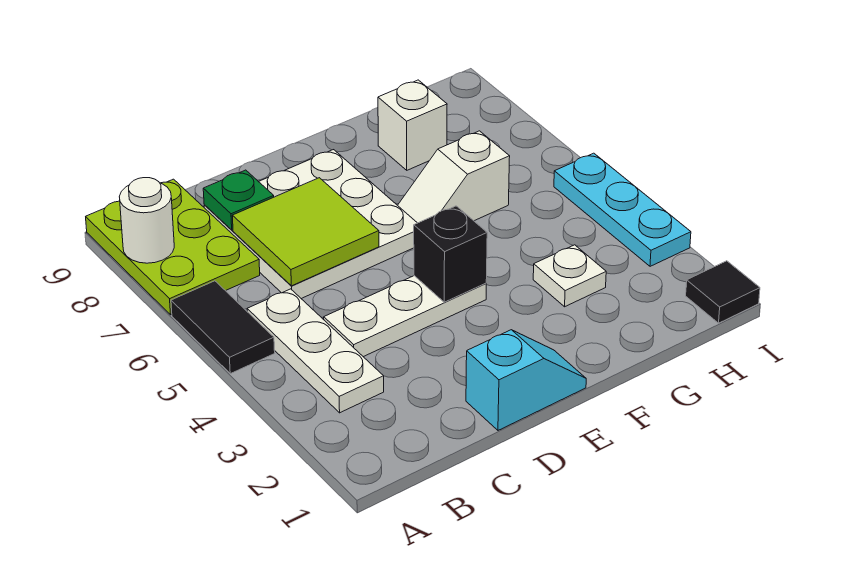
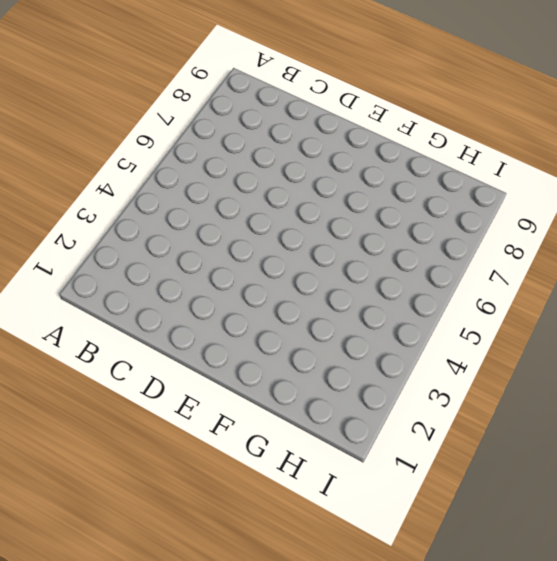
none -> black tile A5:A6 level 1
none -> lime plate A7:B9 level 1
none -> white plate B3:B5 level 1

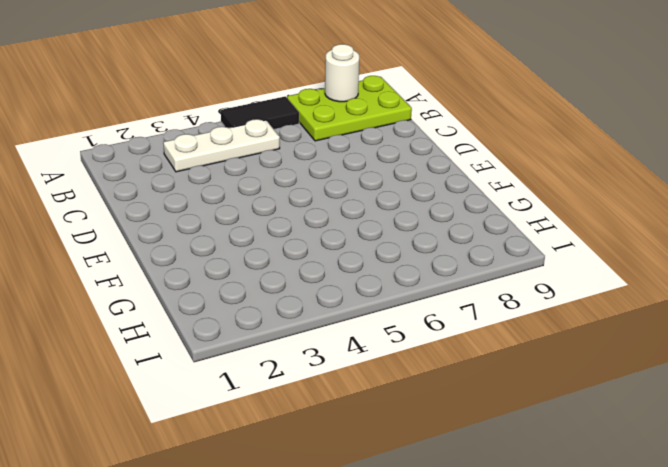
none -> white plate C4:E4 level 1
none -> white plate C6:E8 level 1
none -> cyan slope D1:E1 level 1 top D

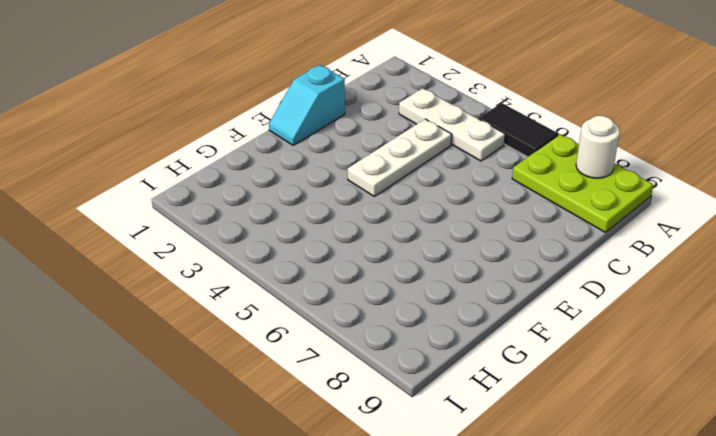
none -> white plate C6:E8 level 1
none -> white slope F6:G6 level 1 top G
none -> white plate G3 level 1

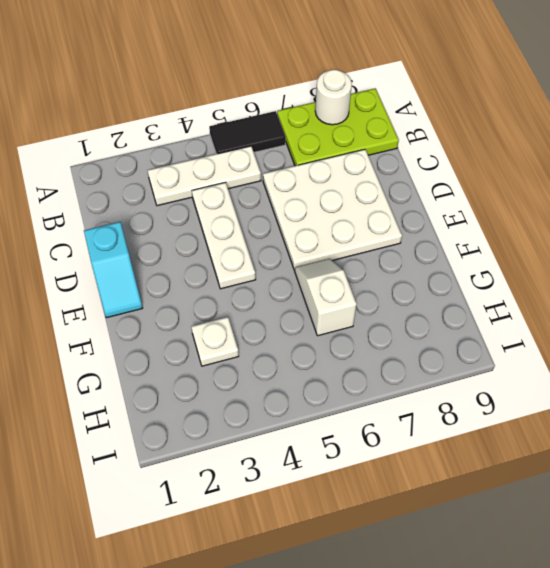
none -> white brick G8 level 1
none -> black tile I1 level 1
none -> cyan plate I3:I5 level 1

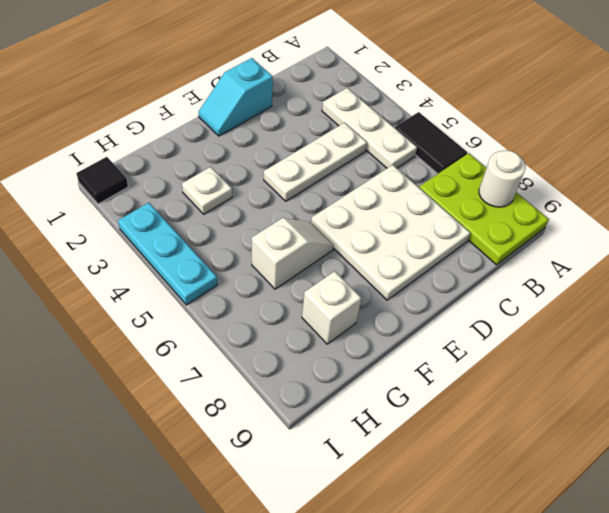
none -> lime tile C6:D7 level 2
none -> green plate C8 level 2
none -> black brick E4 level 2

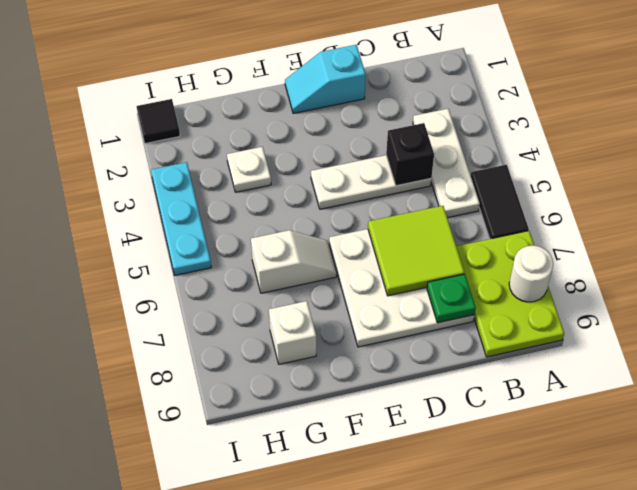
black brick C4 level 2 -> black brick E4 level 2

